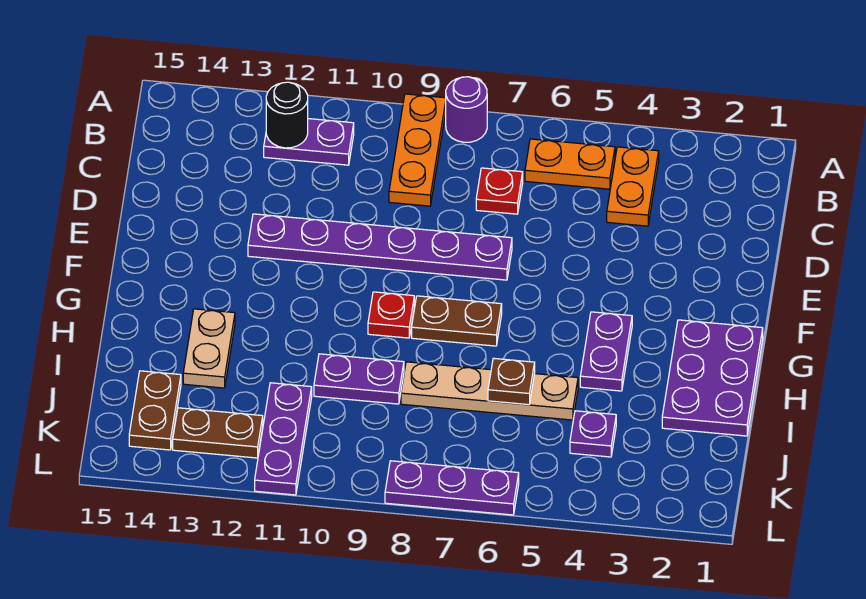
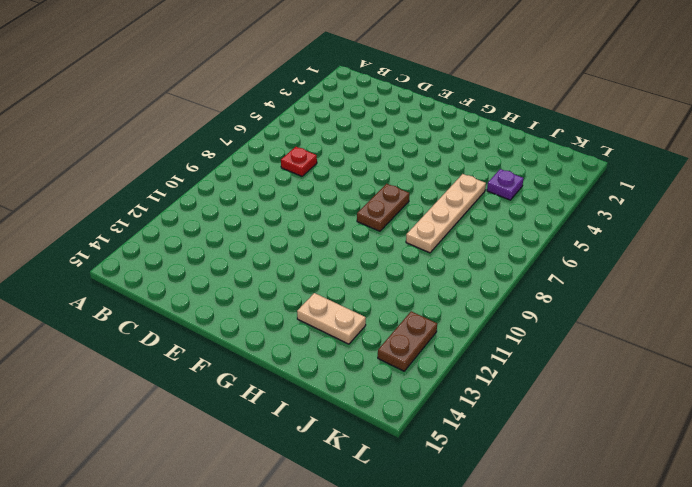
none -> purple round brick A8 level 1
none -> orange plate A9:C9 level 1
none -> orange plate B4:C4 level 1

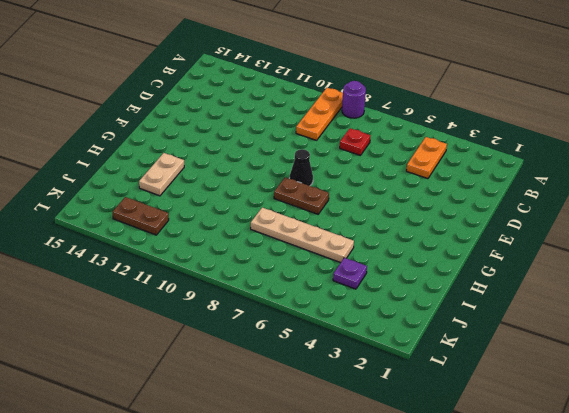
black cone F8 level 1 -> none
none -> orange plate B5:B6 level 1
none -> purple plate B11:B12 level 1
none -> purple plate E7:E12 level 1

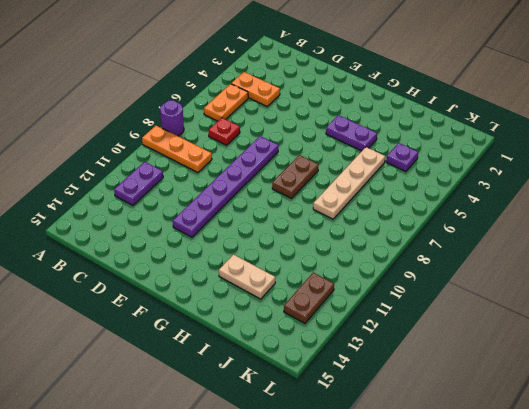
none -> purple plate G1:I2 level 1
none -> red plate G9 level 1
none -> purple plate I9:I10 level 1

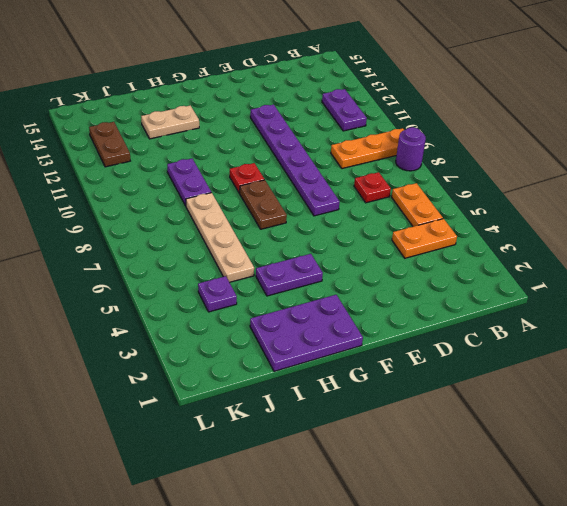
none -> purple plate J11:L11 level 1
none -> brown plate J14:K14 level 1
none -> purple plate L6:L8 level 1

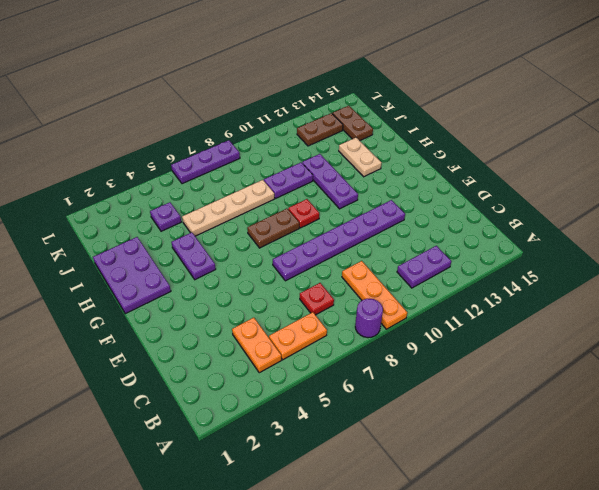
purple plate G11:I11 level 1 -> purple plate J11:L11 level 1
none -> black round brick B12 level 2
none -> brown plate I6 level 2

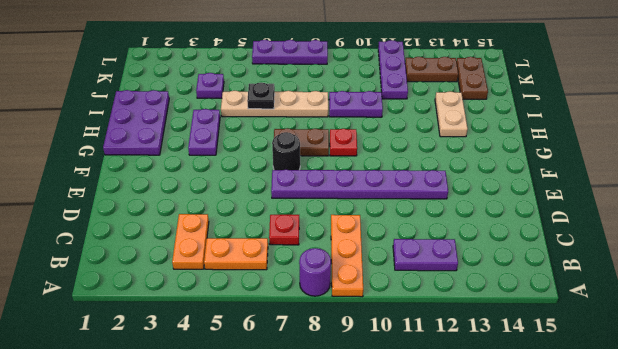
black round brick F7 level 1 -> black round brick B12 level 2
black plate I6 level 2 -> brown plate I6 level 2

